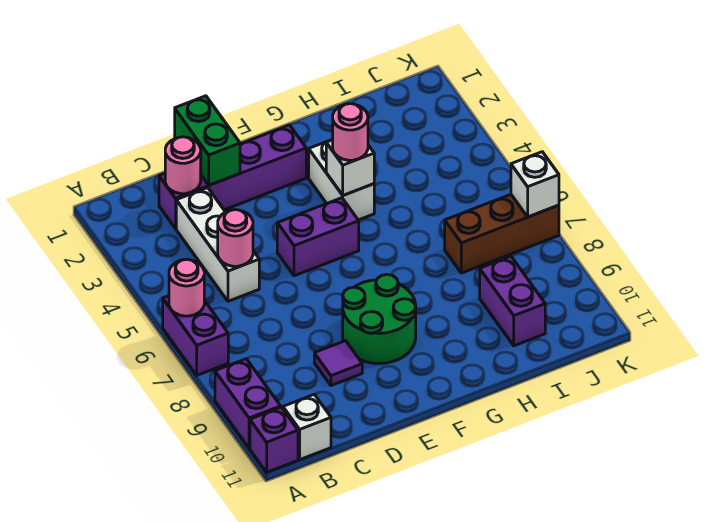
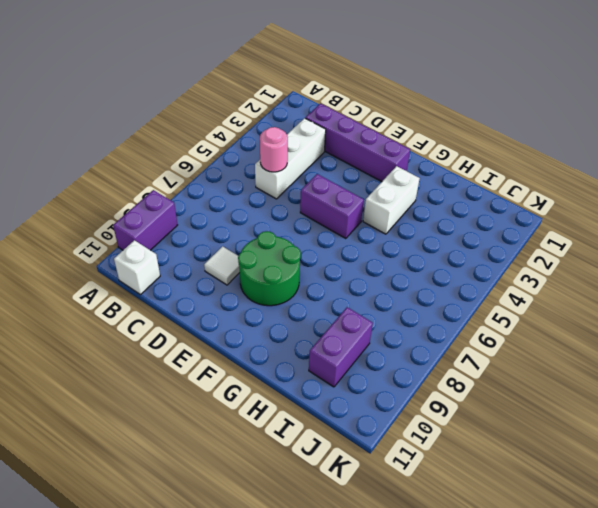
white tile D9 level 1 -> purple tile D9 level 1
none -> purple brick A6:A7 level 1
none -> purple brick A11 level 1
none -> brown brick I7:K7 level 1

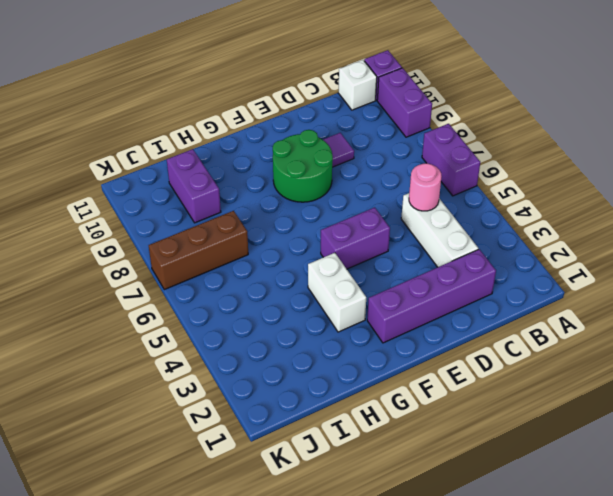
none -> pink round brick A6 level 2
none -> pink round brick C2 level 2
none -> green brick D1:D2 level 2

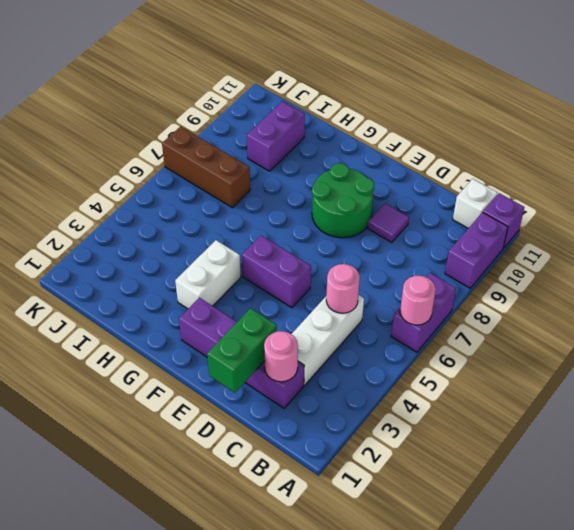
none -> white brick G4 level 2
none -> white brick K7 level 2
none -> pink round brick G4 level 3

